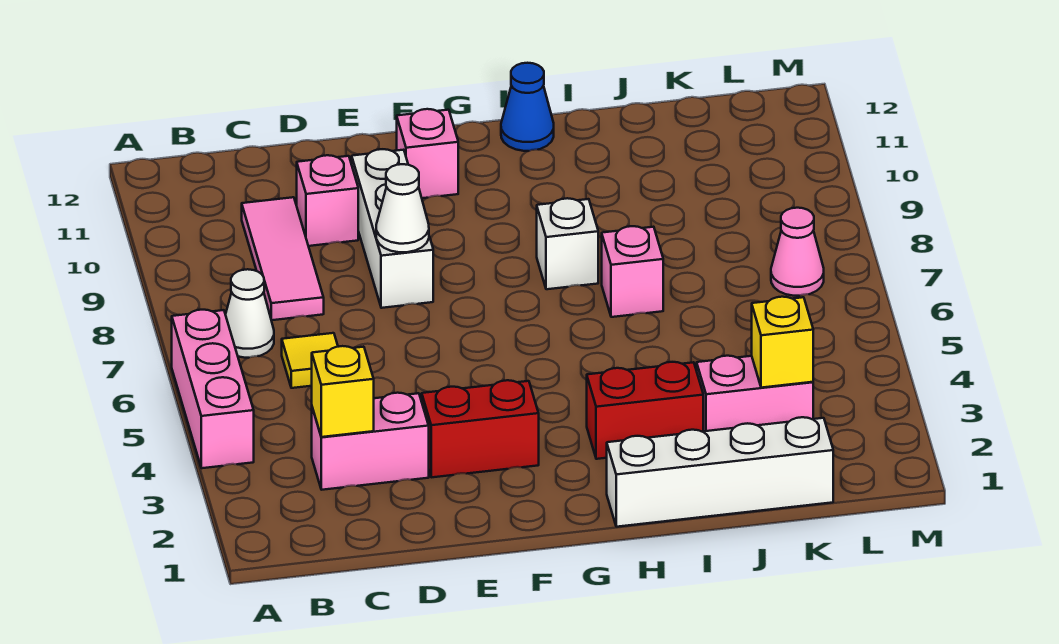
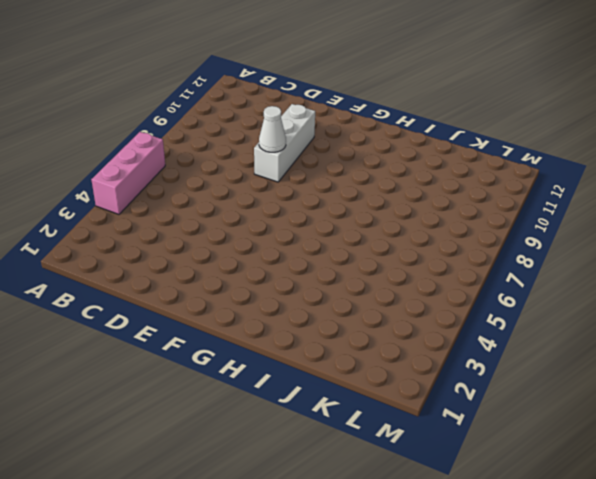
none -> white cone B7 level 1
none -> pink brick C3:D3 level 1
none -> yellow tile C6 level 1

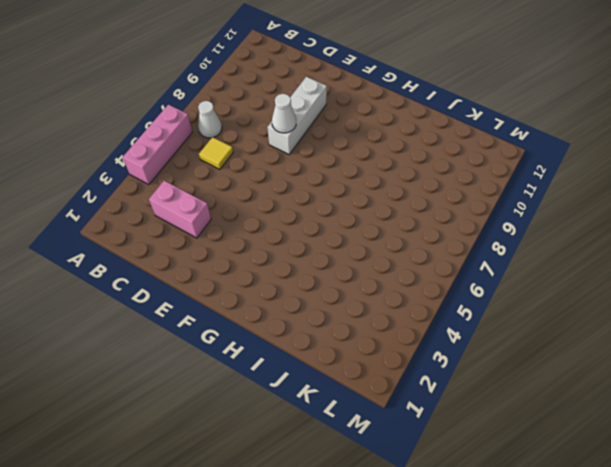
none -> pink tile C8:C10 level 1
none -> pink brick D10 level 1
none -> red brick E3:F3 level 1

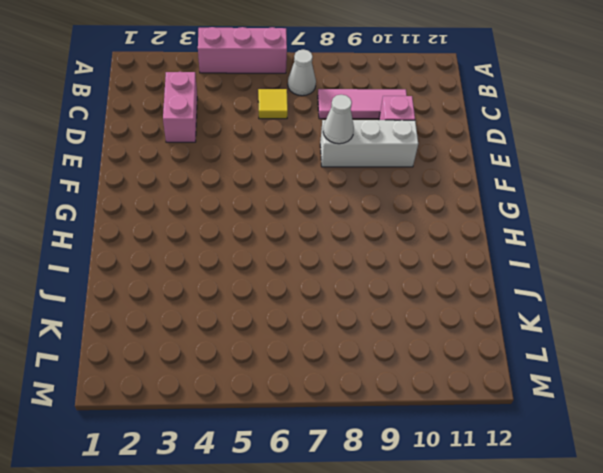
none -> red brick E3:F3 level 1
none -> pink brick F11 level 1
none -> white brick H1:K1 level 1

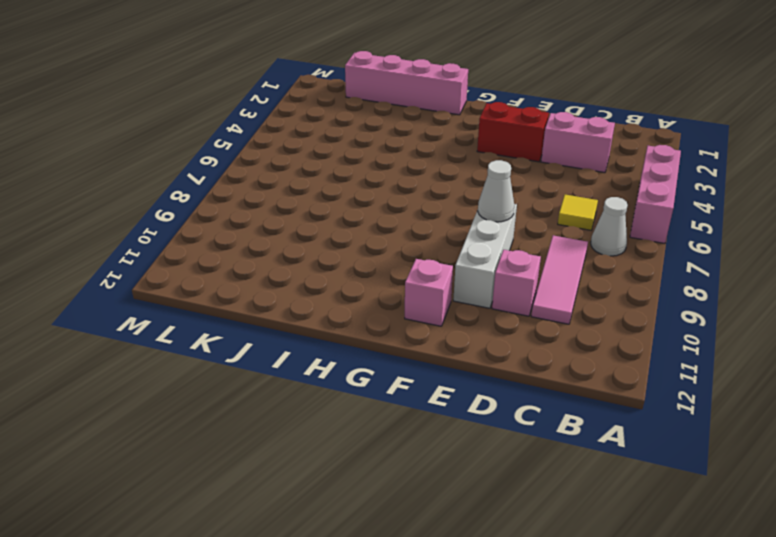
pink brick H1:K1 level 1 -> white brick H1:K1 level 1
none -> red brick H3:I3 level 1
none -> white brick H8 level 1
none -> blue cone H12 level 1

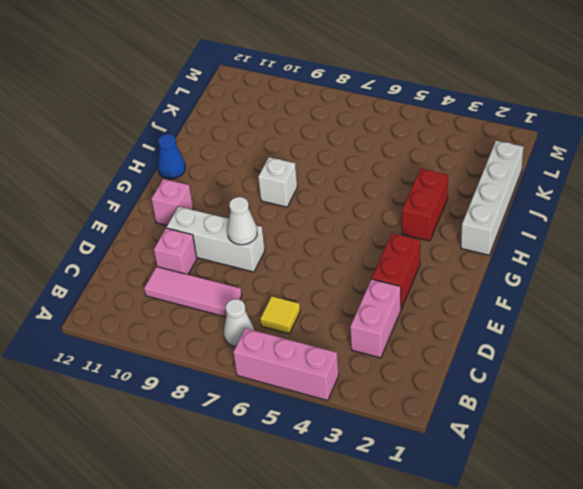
none -> pink brick I7 level 1
none -> pink brick J3:K3 level 1
none -> pink cone L7 level 1

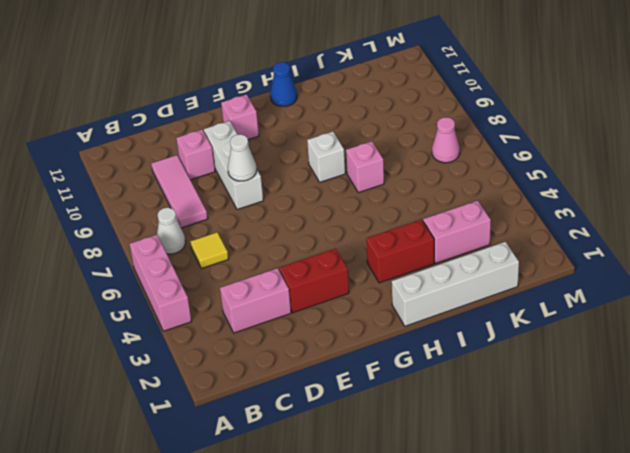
none -> yellow brick C3 level 2
none -> yellow brick K3 level 2

